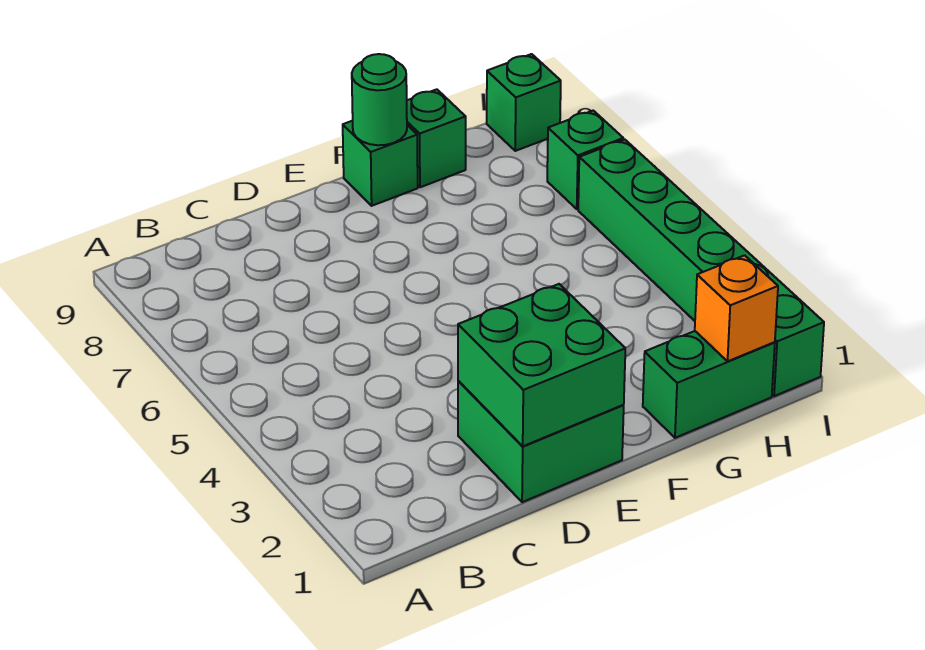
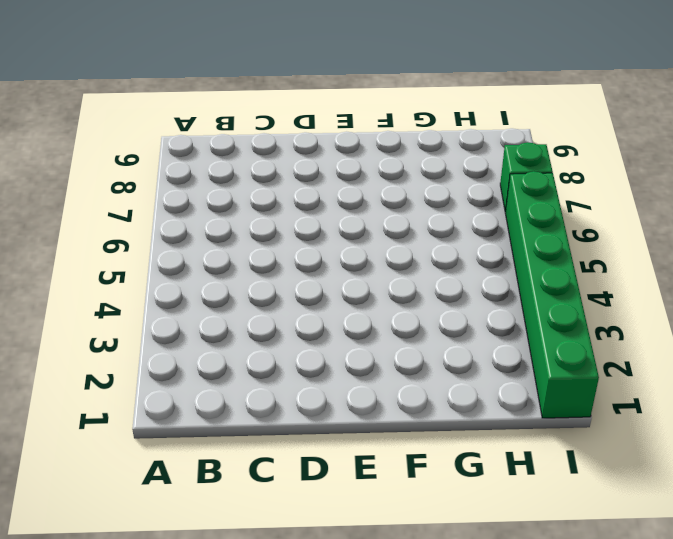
none -> green brick D1:E2 level 1
none -> green brick F9 level 1

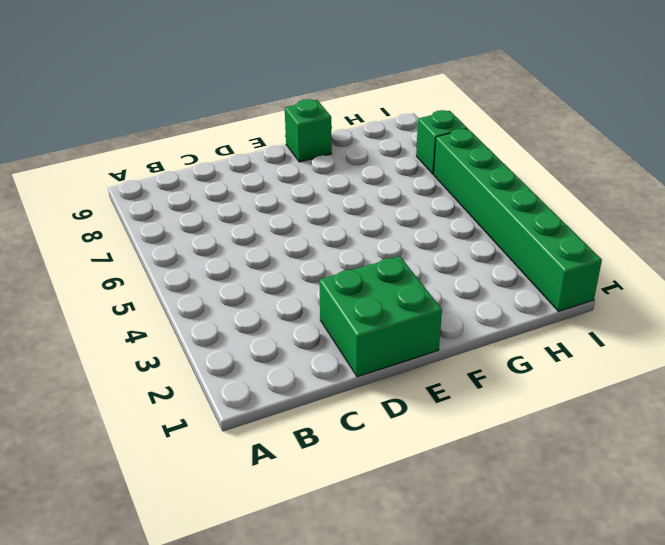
none -> green brick G1:H1 level 1
none -> green brick G9 level 1

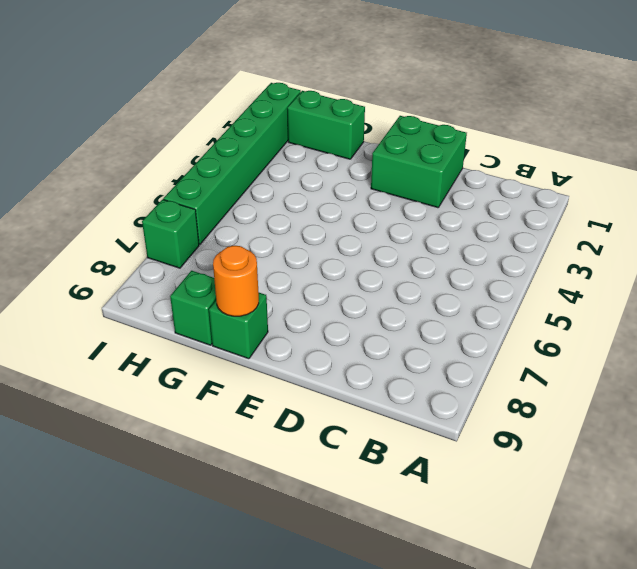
orange round brick F9 level 2 -> green round brick F9 level 2
none -> green brick I9 level 1
none -> green brick D1:E2 level 2

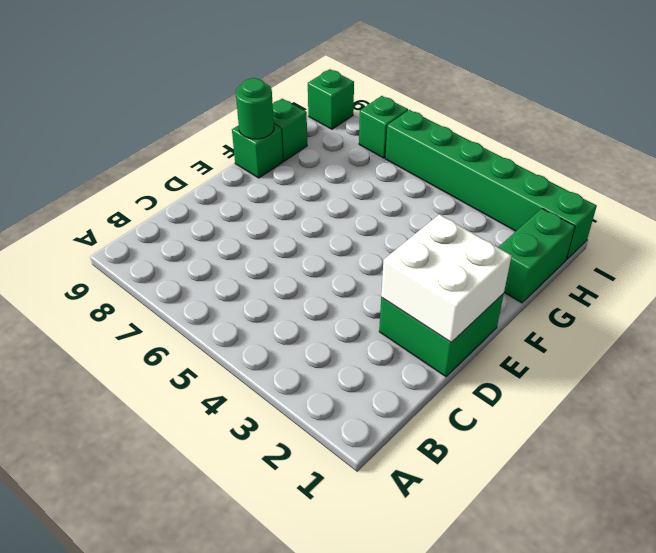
white brick D1:E2 level 2 -> green brick D1:E2 level 2
none -> orange brick H1 level 2

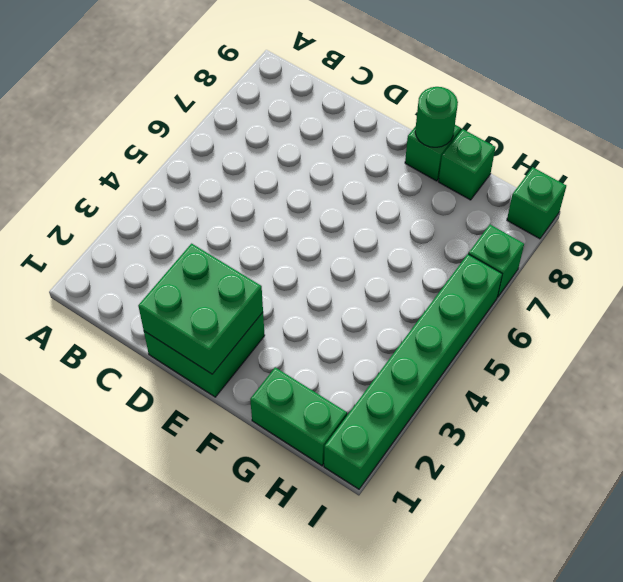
none -> orange brick H1 level 2

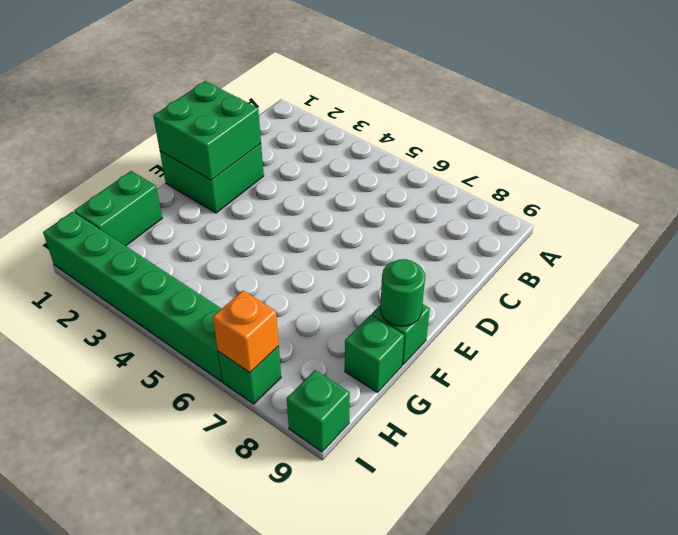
orange brick I7 level 2 -> orange brick H1 level 2

